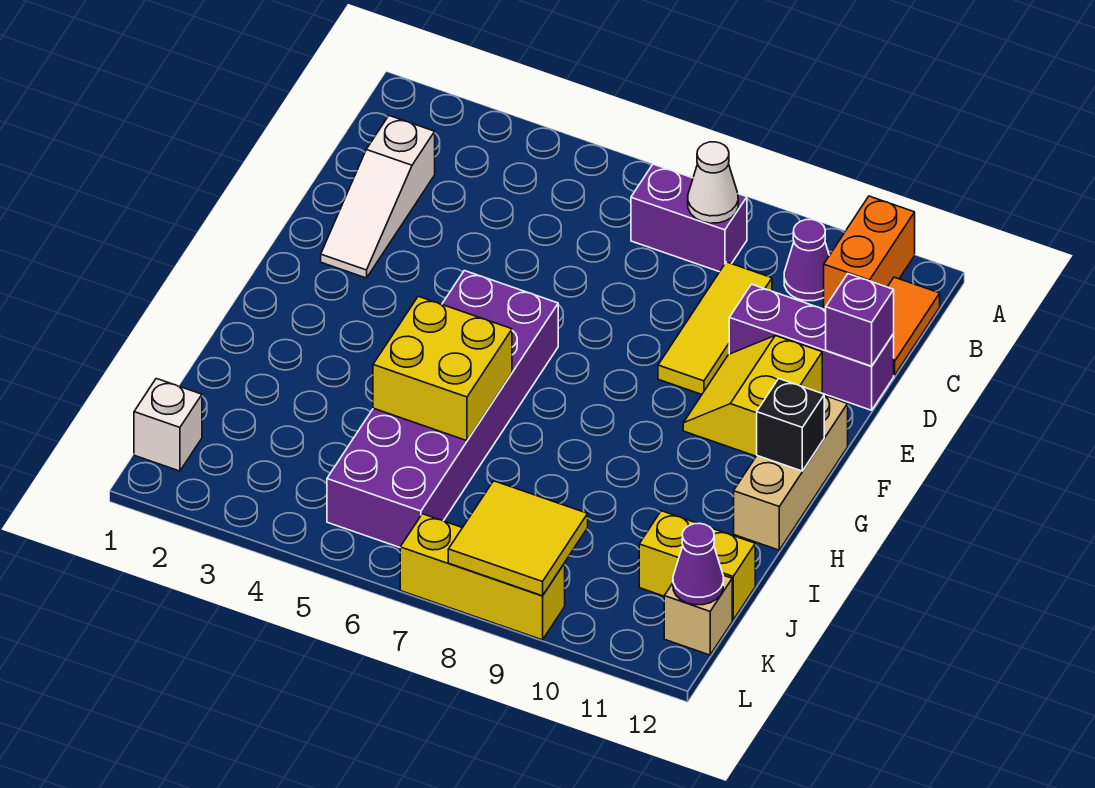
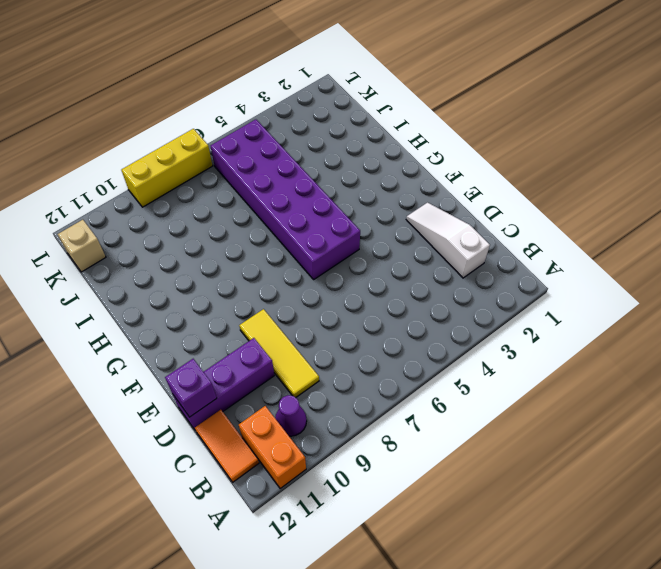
none -> purple brick B7:B8 level 1
none -> yellow slope E10:F11 level 1 top 11
none -> tan brick F12:H12 level 1

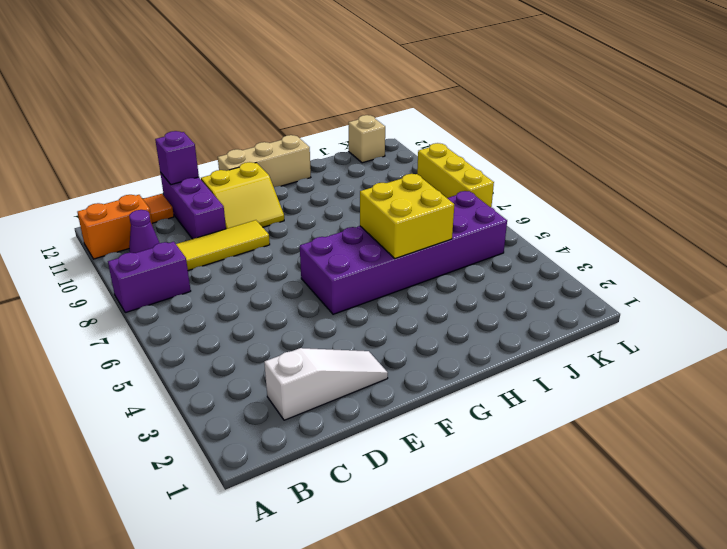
purple brick A8:B8 level 1 -> purple brick B7:B8 level 1
none -> yellow brick J11:J12 level 1
none -> white brick K1 level 1
none -> white cone B8 level 2

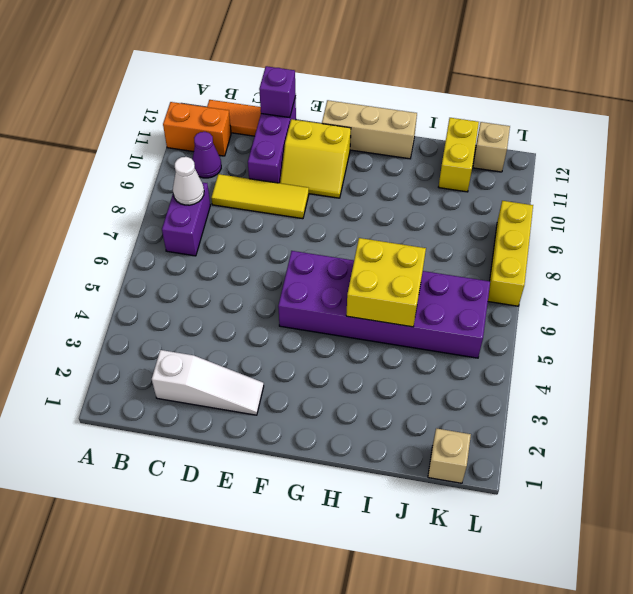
tan brick K1 level 1 -> white brick K1 level 1
none -> black brick G12 level 2
none -> yellow tile K8:L9 level 2
none -> purple cone K12 level 2

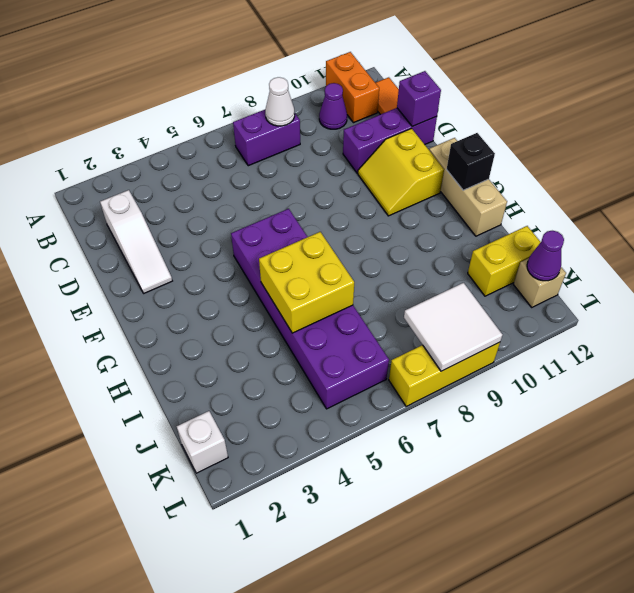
white tile K8:L9 level 2 -> yellow tile K8:L9 level 2
none -> yellow tile C9:E9 level 1

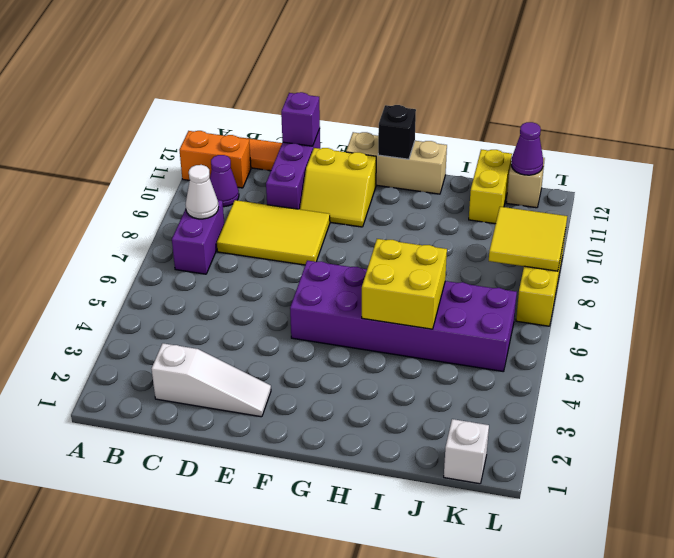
yellow tile C8:E9 level 1 -> yellow tile C9:E9 level 1

